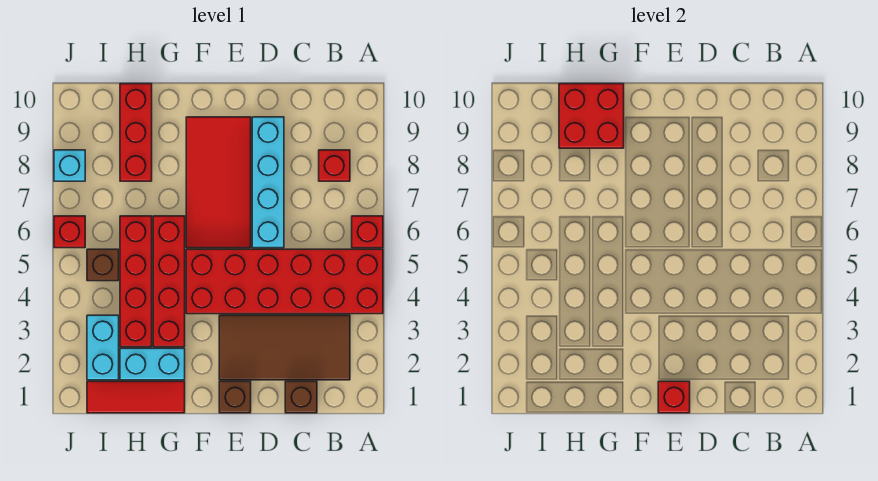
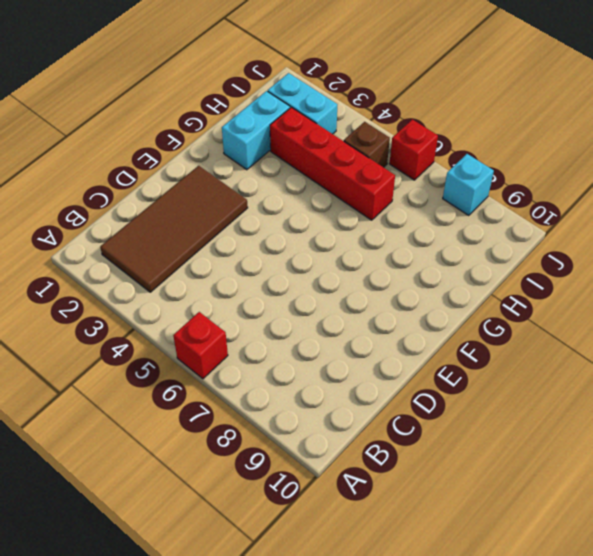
none -> red brick A4:F5 level 1
none -> red brick B8 level 1
none -> brown brick C1 level 1

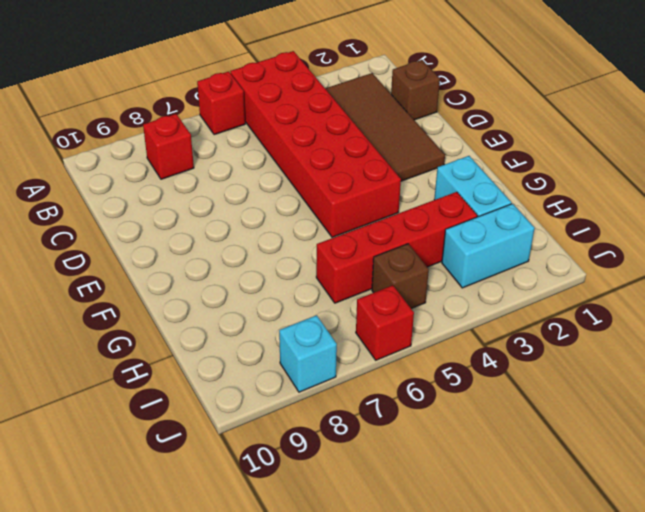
none -> cyan brick D6:D9 level 1
none -> brown brick E1 level 1
none -> red tile E6:F9 level 1

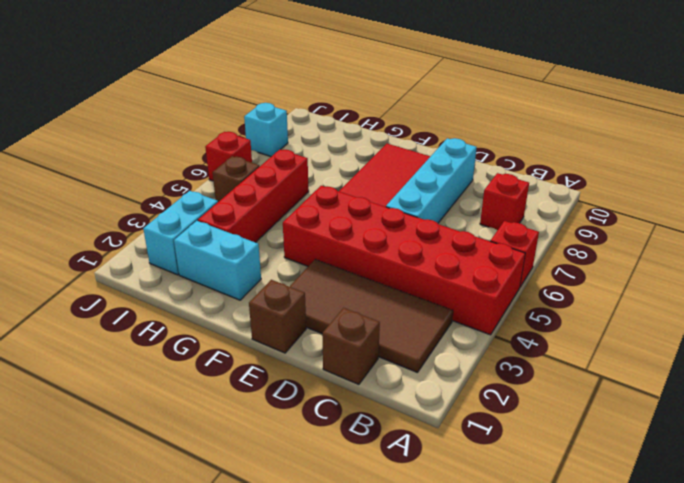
none -> red tile G1:I1 level 1
none -> red brick G3:G6 level 1
none -> red brick H8:H10 level 1

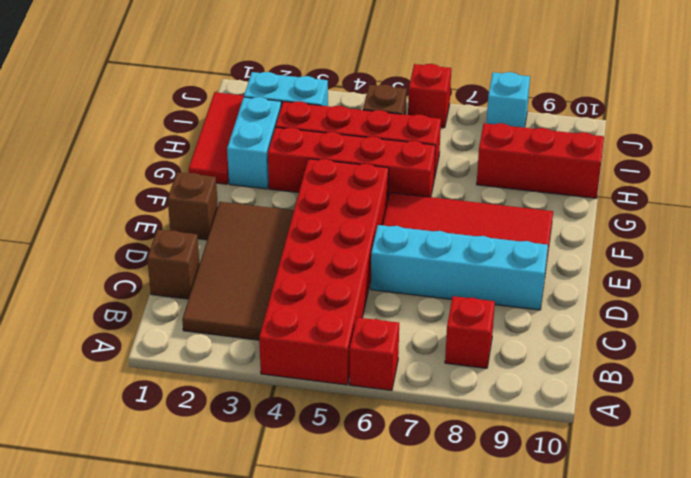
none -> red brick E1 level 2
none -> red brick G9:H10 level 2

